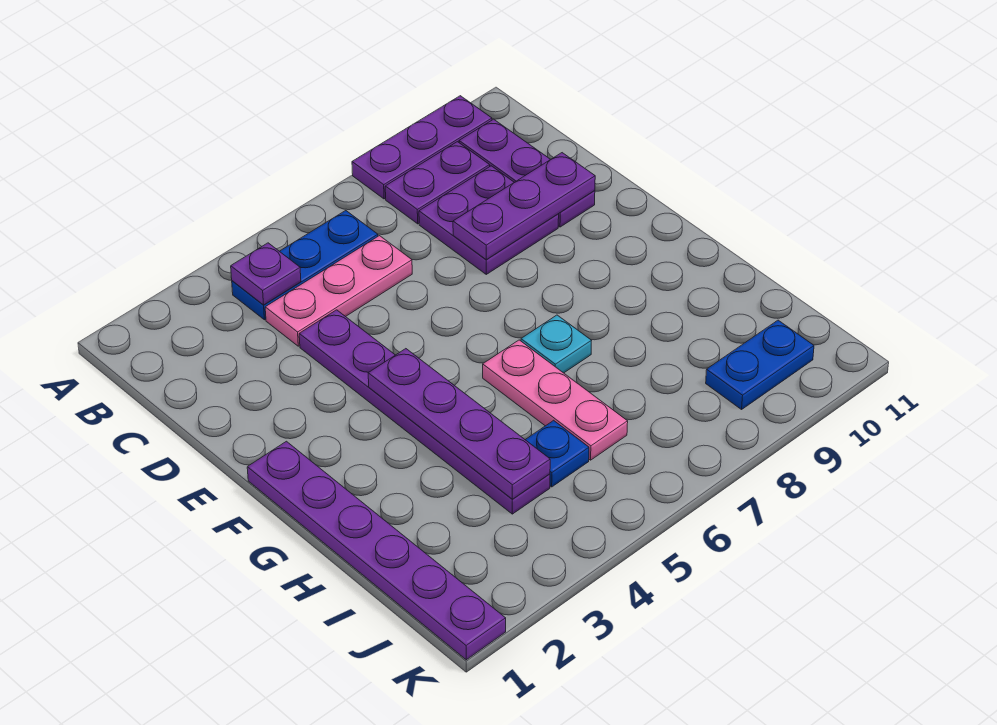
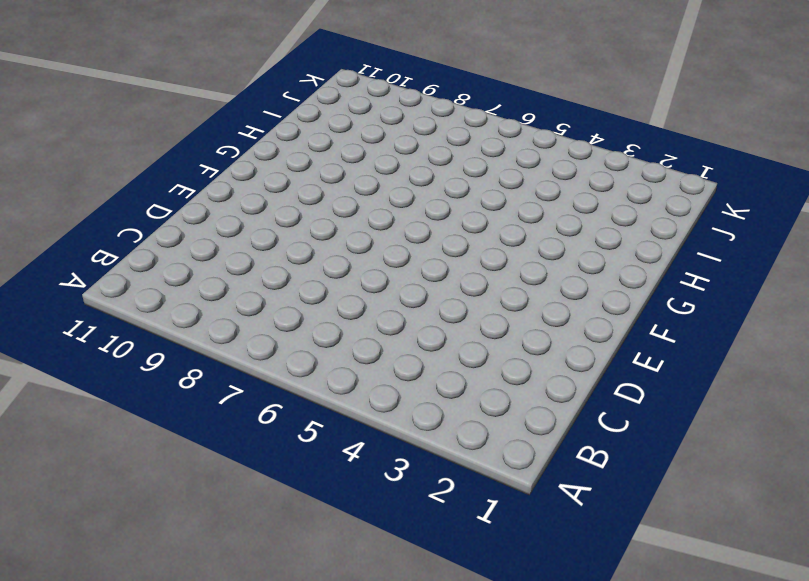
none -> purple plate A8:A10 level 1
none -> blue plate B4:B6 level 1
none -> purple plate B8:B9 level 1

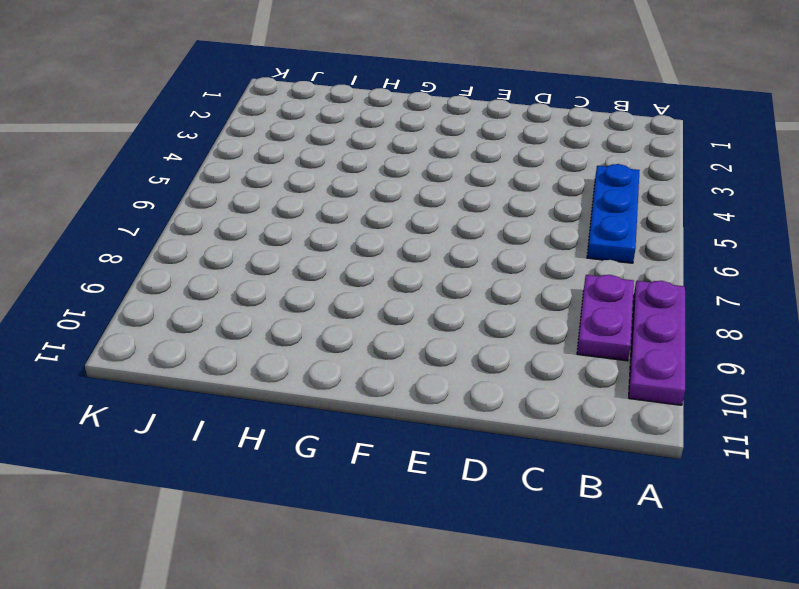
none -> purple plate B10:D10 level 1
none -> pink plate C4:C6 level 1
none -> purple plate C8:D9 level 1

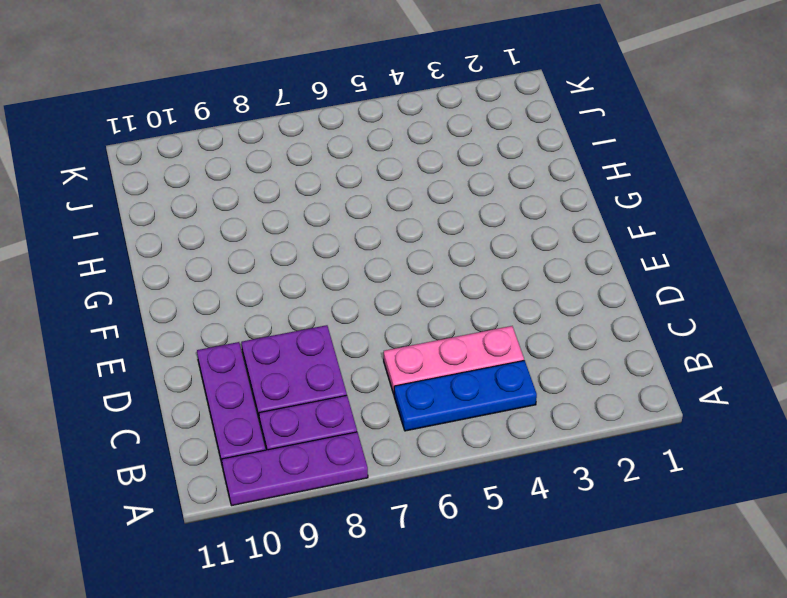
none -> purple plate D4:I4 level 1
none -> purple plate F1:K1 level 1
none -> pink plate G6:I6 level 1

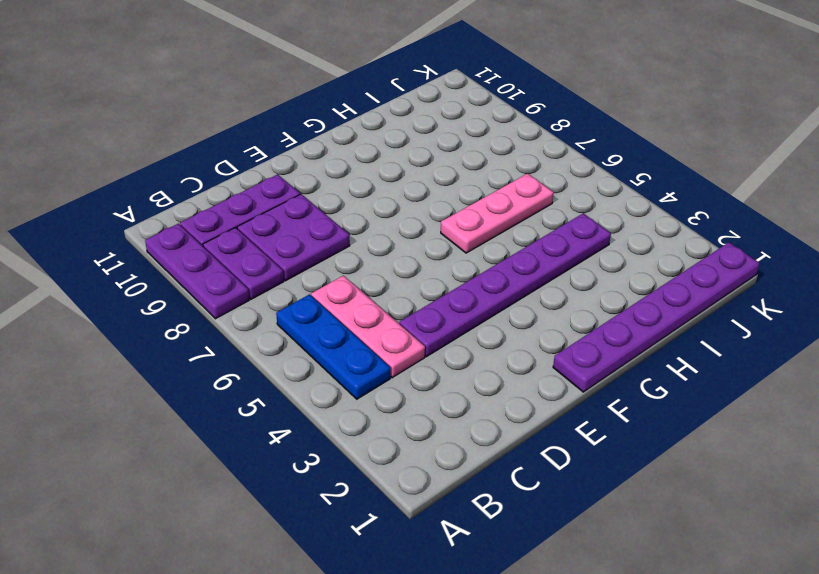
none -> cyan plate G7 level 1
none -> blue plate I5 level 1
none -> blue plate J9:J10 level 1

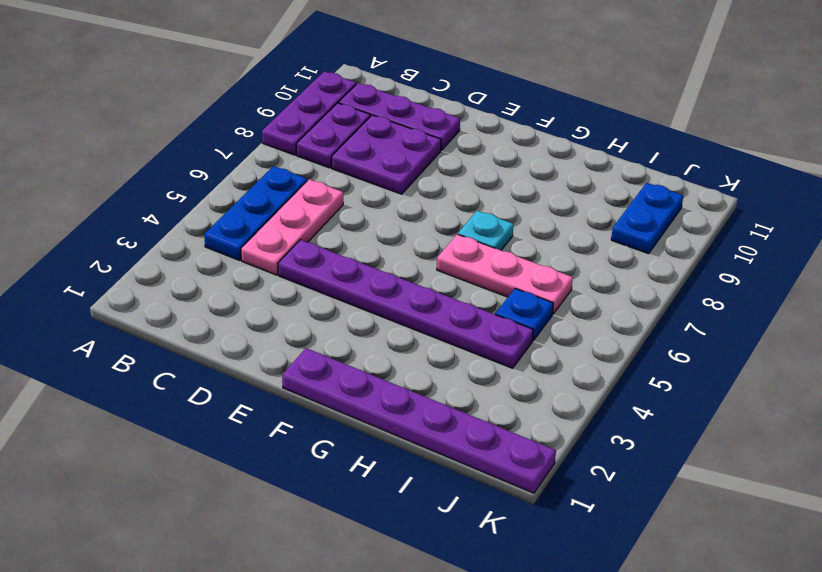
none -> purple plate B4 level 2
none -> purple plate D8:D10 level 2
none -> purple plate F4:I4 level 2

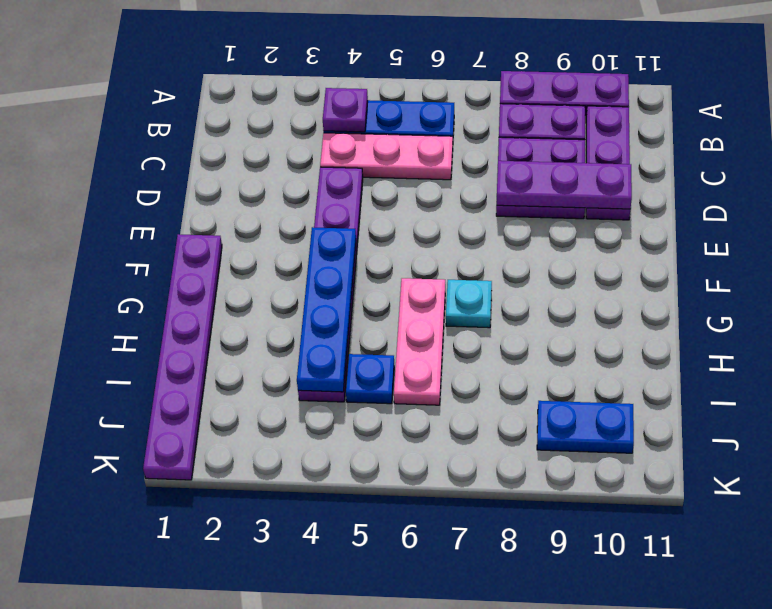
blue plate F4:I4 level 2 -> purple plate F4:I4 level 2

